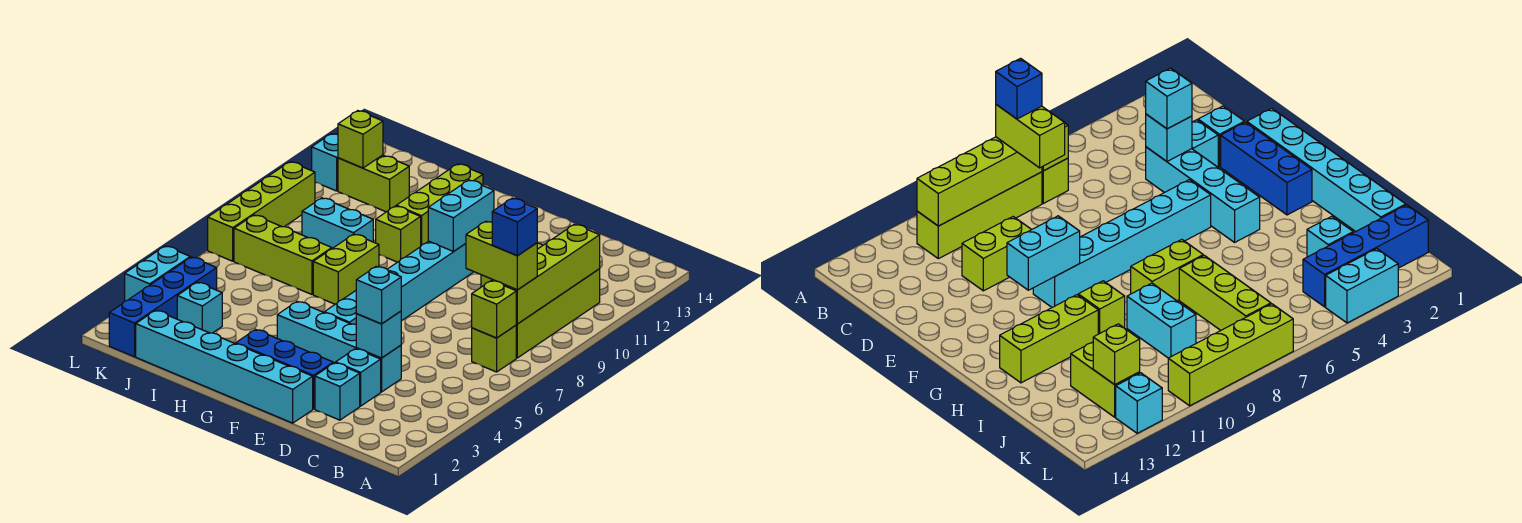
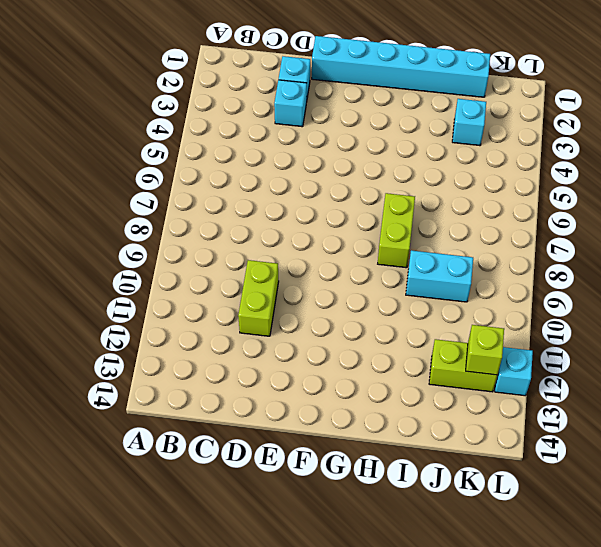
none -> lime brick B7 level 1
none -> lime brick B8:B11 level 1
none -> cyan brick D4:G4 level 1

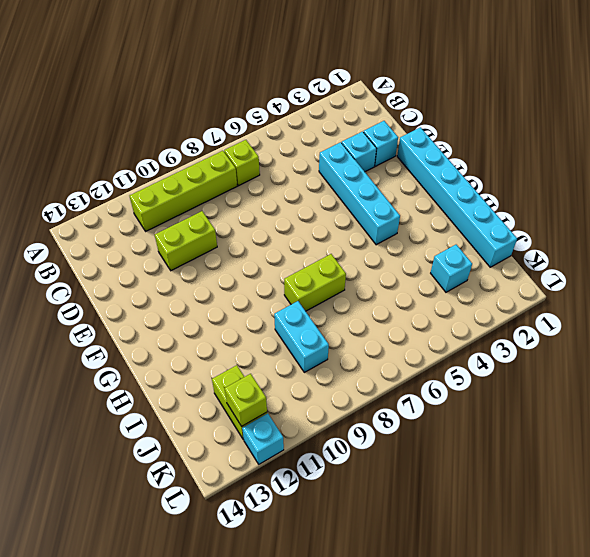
none -> blue brick E2:G2 level 1
none -> cyan brick F5:F10 level 1
none -> lime brick H10 level 1

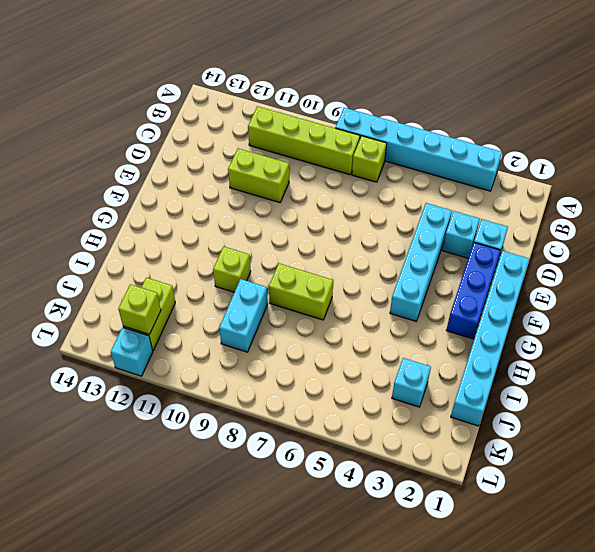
cyan brick A3:A8 level 1 -> cyan brick F5:F10 level 1
none -> lime brick H11:H13 level 1
none -> lime brick I7:K7 level 1
none -> blue brick K1:K4 level 1

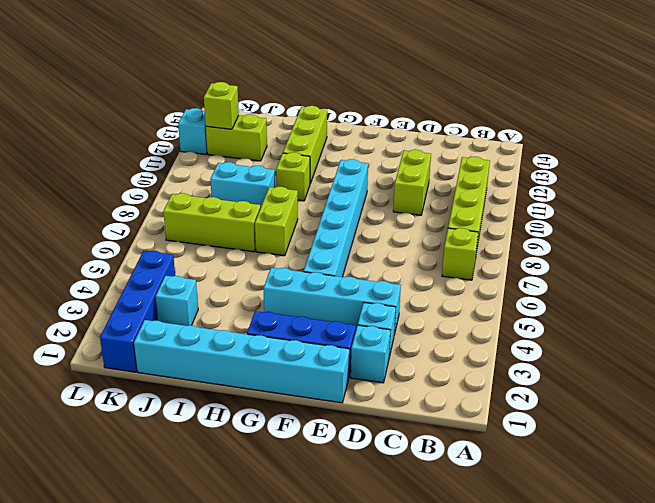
none -> cyan brick L3:L4 level 1
none -> lime brick L7:L10 level 1
none -> lime brick B7 level 2

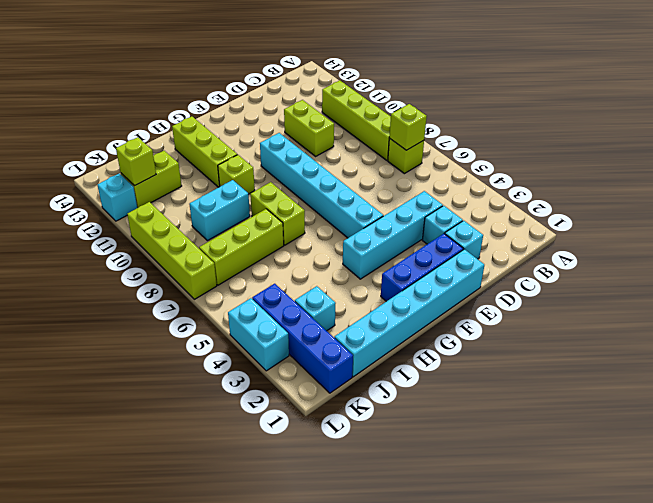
none -> lime brick B8:B11 level 2
none -> cyan brick D4 level 2
none -> cyan brick F10:F11 level 2

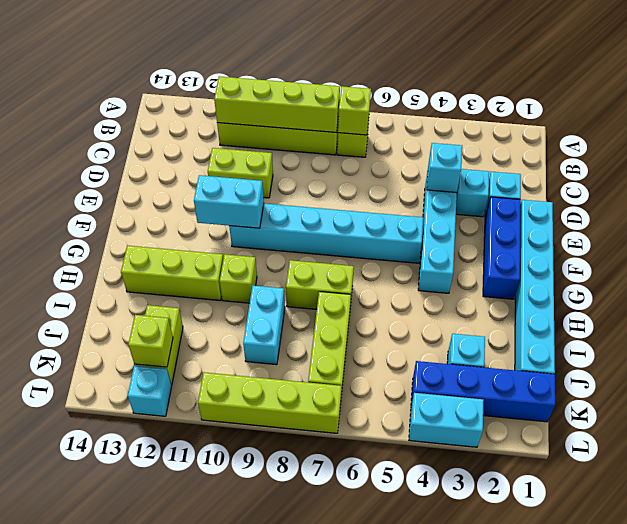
none -> lime brick B8:C8 level 3
none -> cyan brick D4 level 3
none -> blue brick B8 level 4

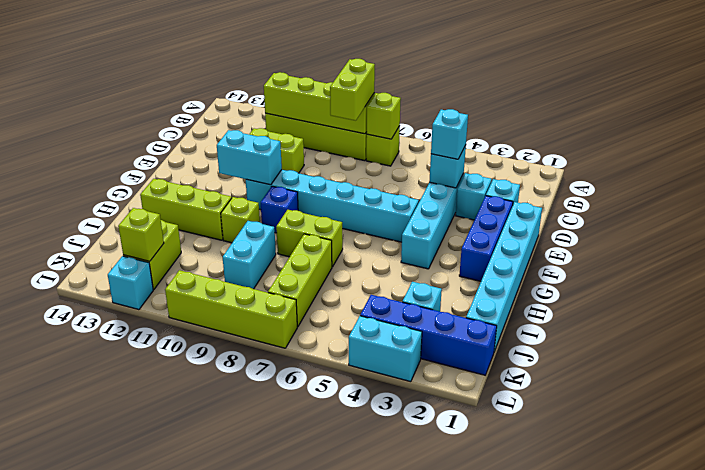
blue brick G9 level 1 -> blue brick B8 level 4

